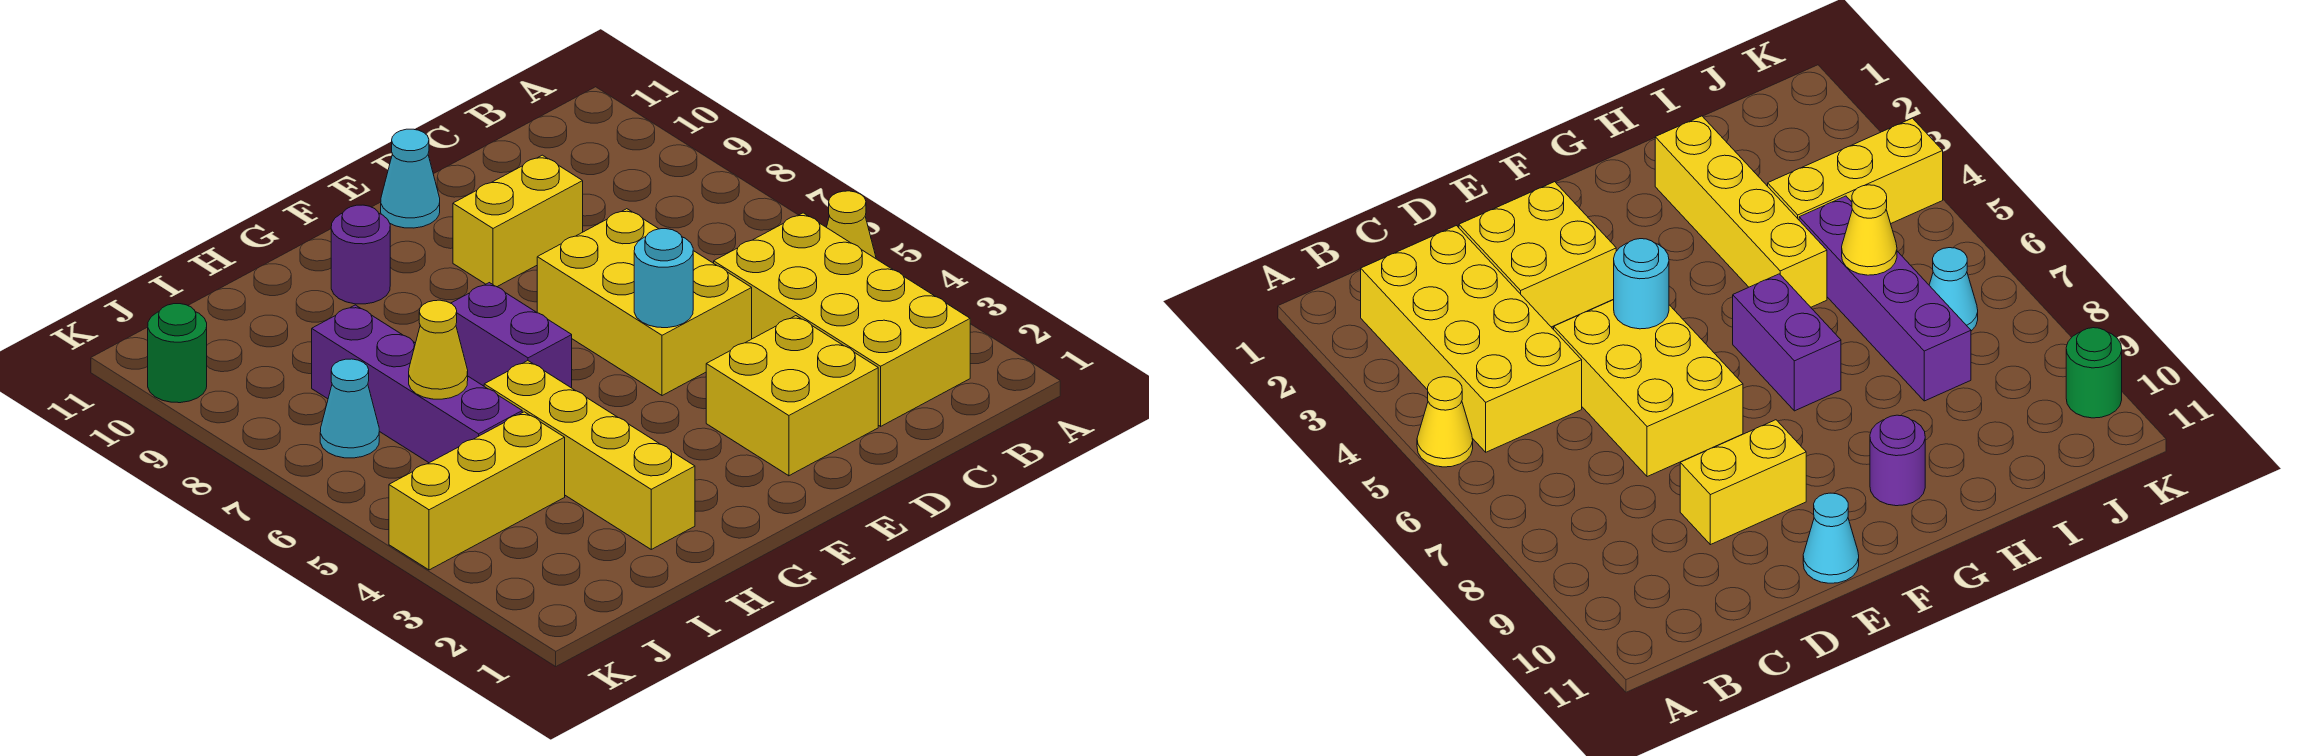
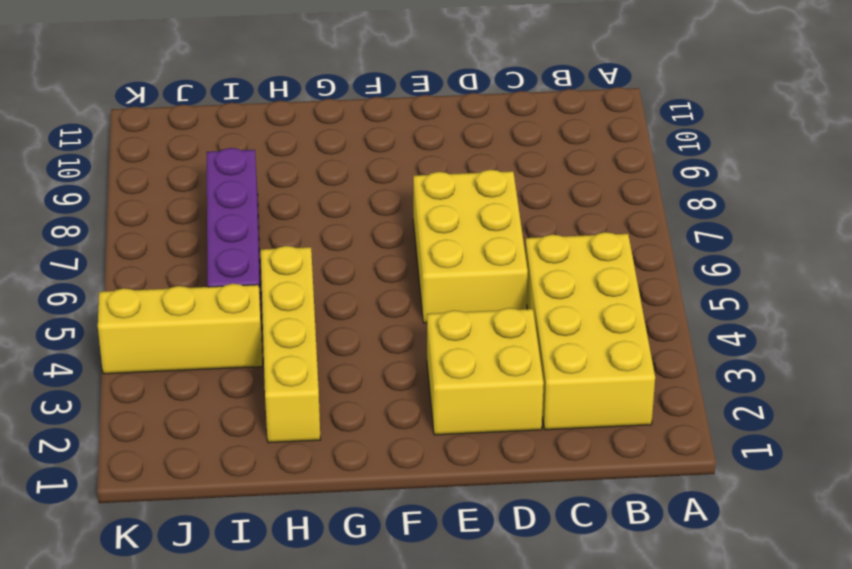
none -> yellow cone A5 level 1
none -> yellow brick D9:E9 level 1
none -> cyan cone E11 level 1

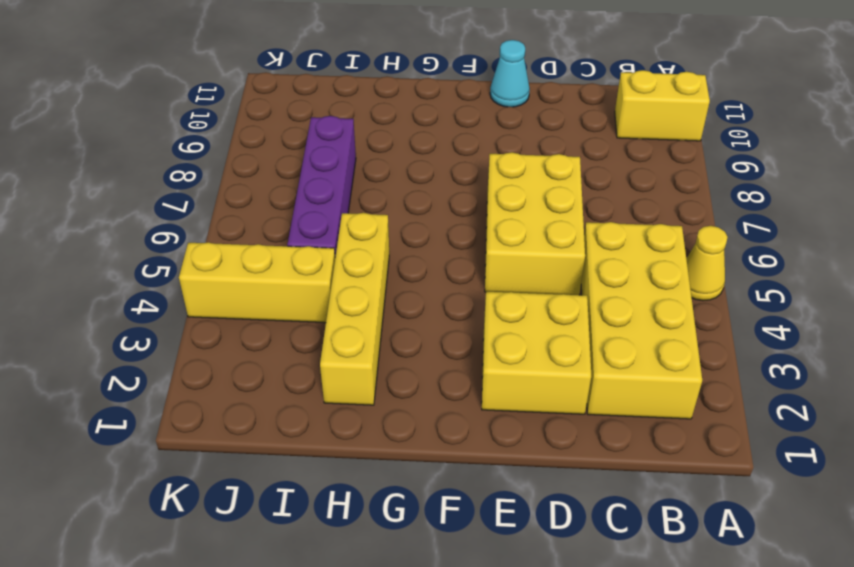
yellow brick A10:B10 level 1 -> yellow brick D9:E9 level 1
none -> purple brick G6:G7 level 1
none -> purple round brick G10 level 1
none -> cyan cone J7 level 1

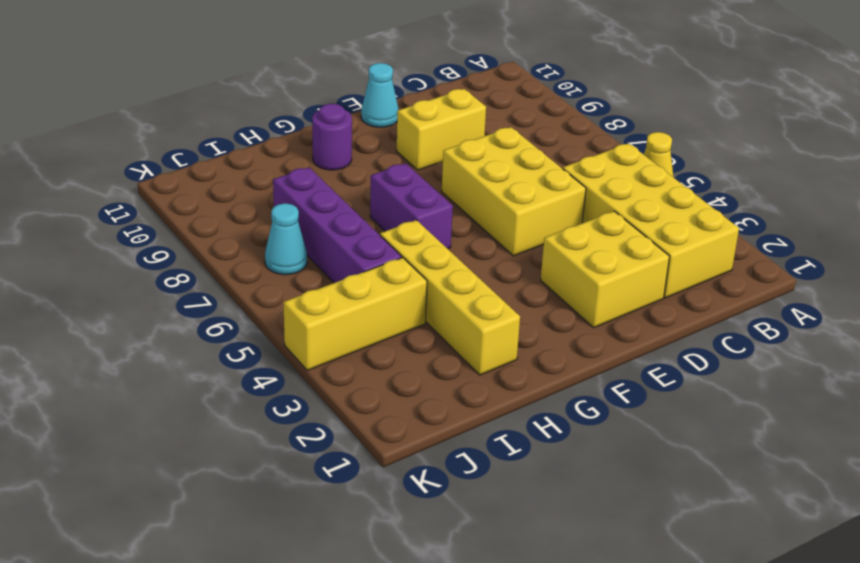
none -> green round brick K10 level 1
none -> cyan round brick E5 level 2
none -> yellow cone I6 level 2

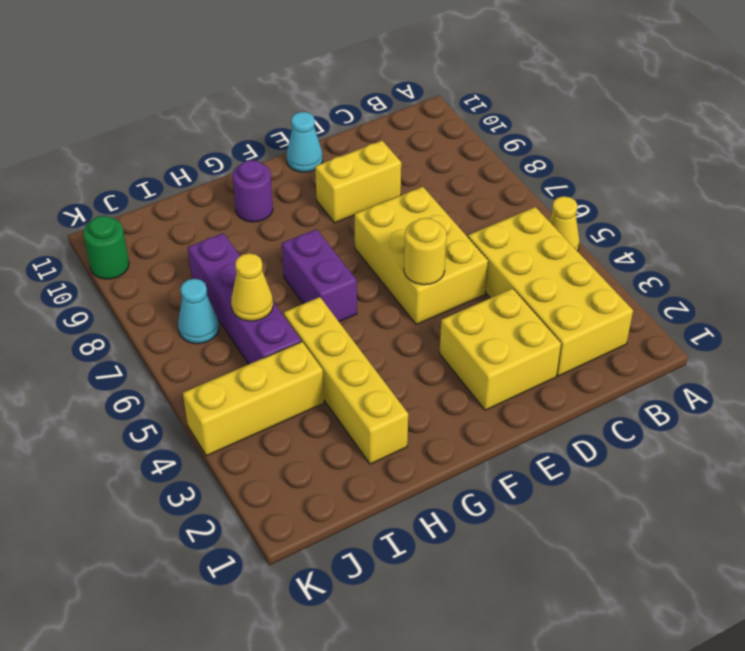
yellow round brick E5 level 2 -> cyan round brick E5 level 2

